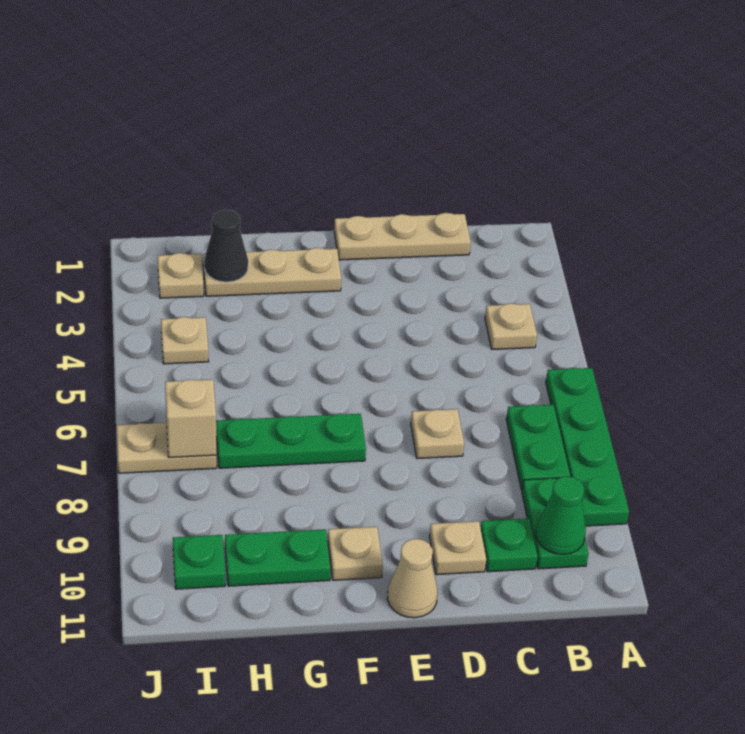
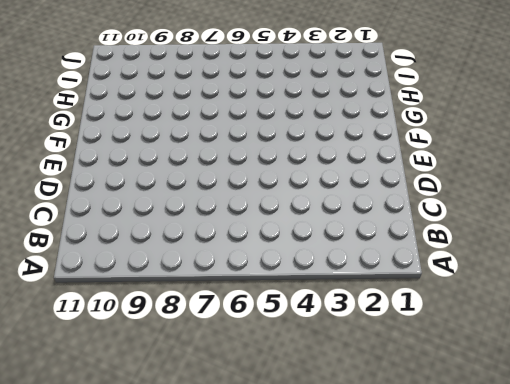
none -> green plate A6:A9 level 1
none -> tan plate B4 level 1
none -> green plate B7:B8 level 1

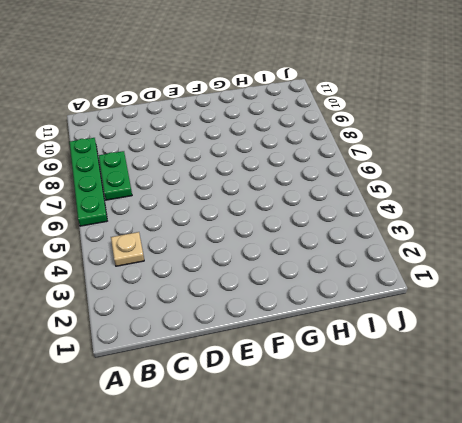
none -> green plate B9:B10 level 1
none -> tan plate C1:E1 level 1
none -> green plate C10 level 1

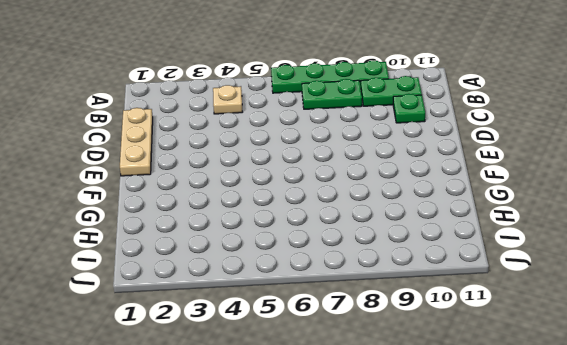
none -> tan plate D7 level 1
none -> tan plate D10 level 1
none -> tan cone E11 level 1

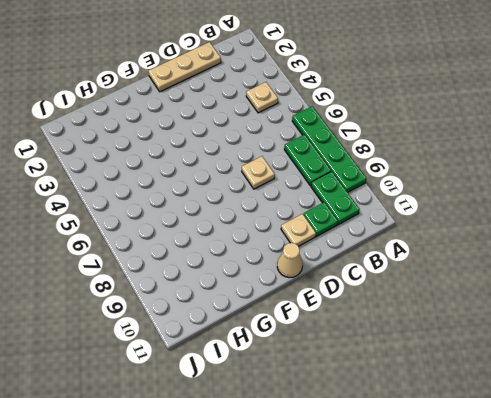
none -> tan plate F2:H2 level 1
none -> green plate F7:H7 level 1
none -> tan plate F10 level 1

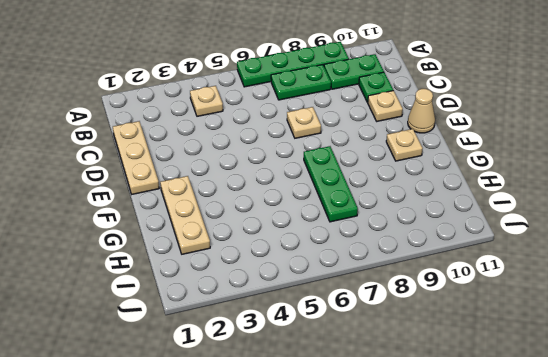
none -> green plate G10:H10 level 1
none -> tan plate I2 level 1
none -> tan plate I4 level 1

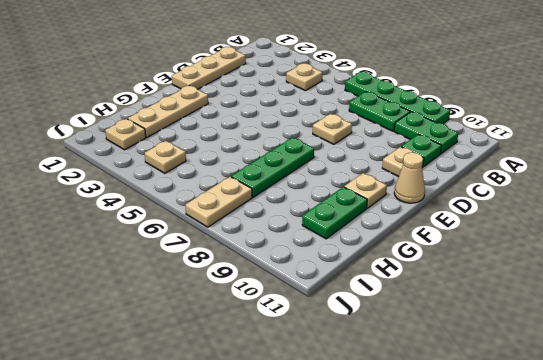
none -> green plate I10 level 1
none -> green cone B10 level 2
none -> black cone H2 level 2

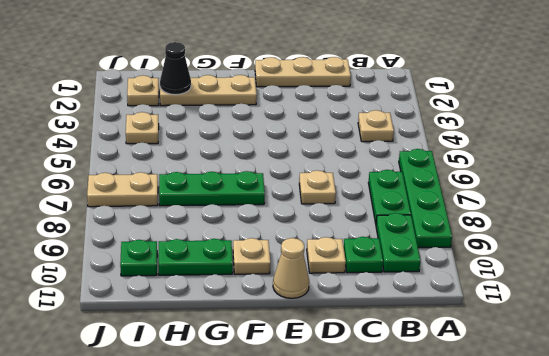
none -> green cone B10 level 2
none -> tan brick I7 level 2

